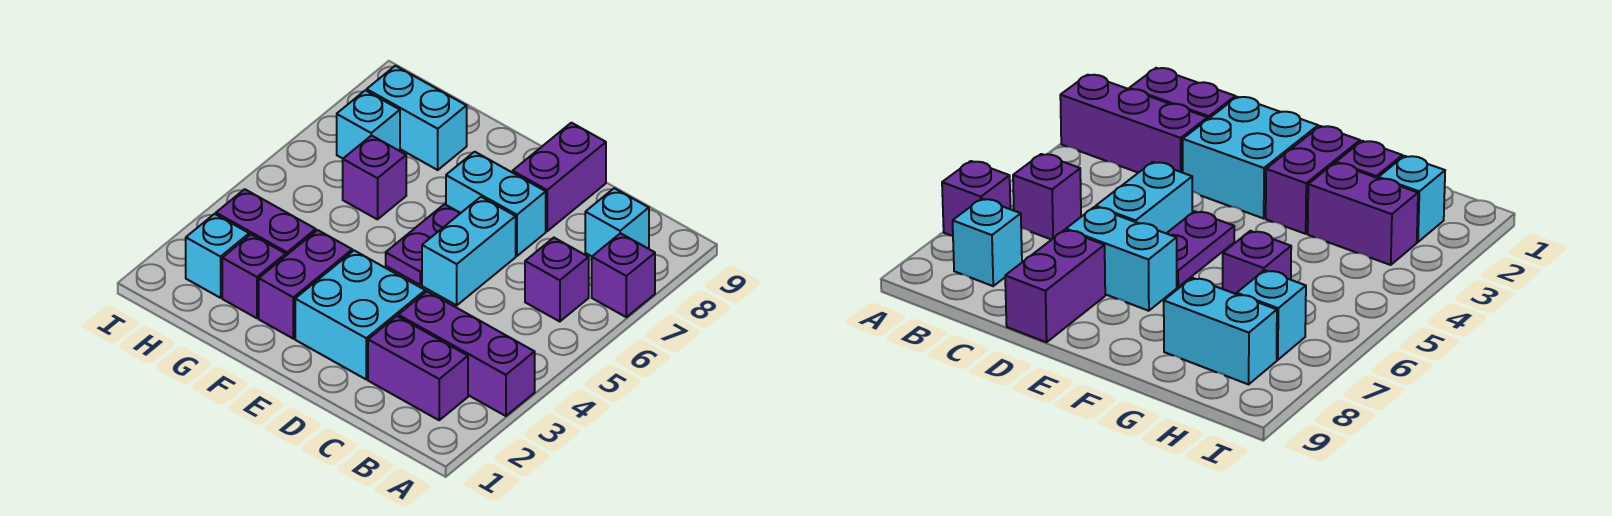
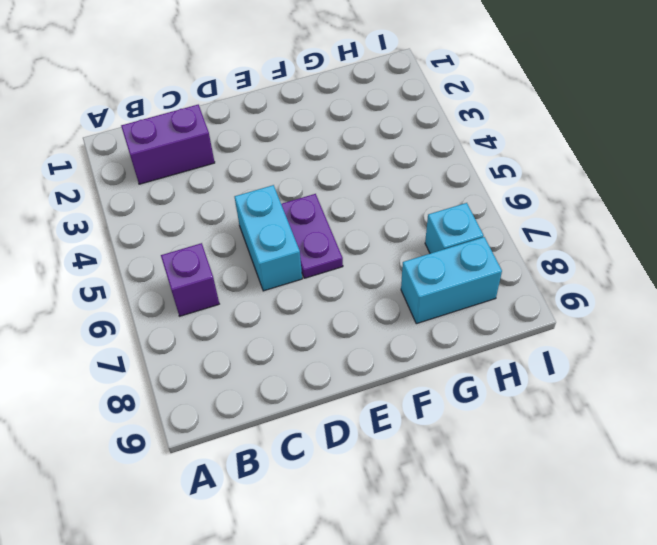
none -> purple brick A3:C3 level 1
none -> purple brick A7 level 1
none -> cyan brick B8 level 1

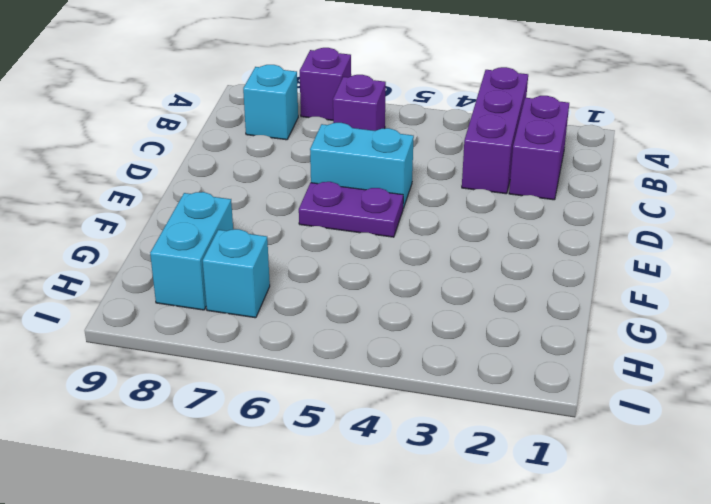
none -> cyan brick D2:E3 level 1
none -> cyan brick D7:E7 level 1
none -> purple brick D8:D9 level 1

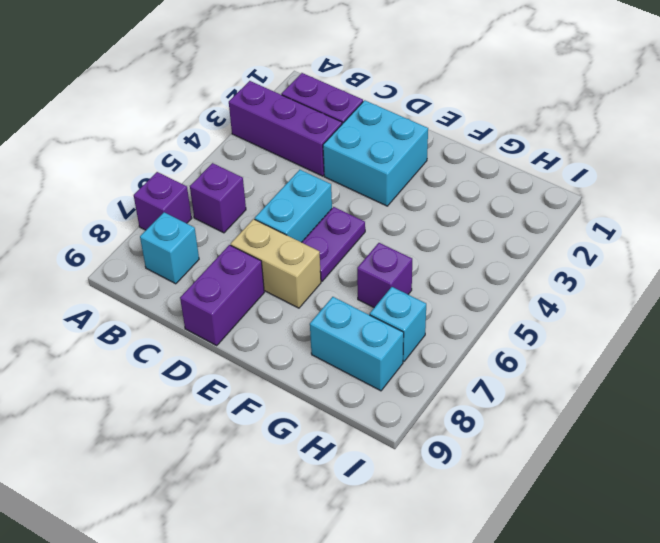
tan brick D7:E7 level 1 -> cyan brick D7:E7 level 1
none -> purple brick F2:F3 level 1
none -> purple brick G2 level 1
none -> purple brick G3:H3 level 1

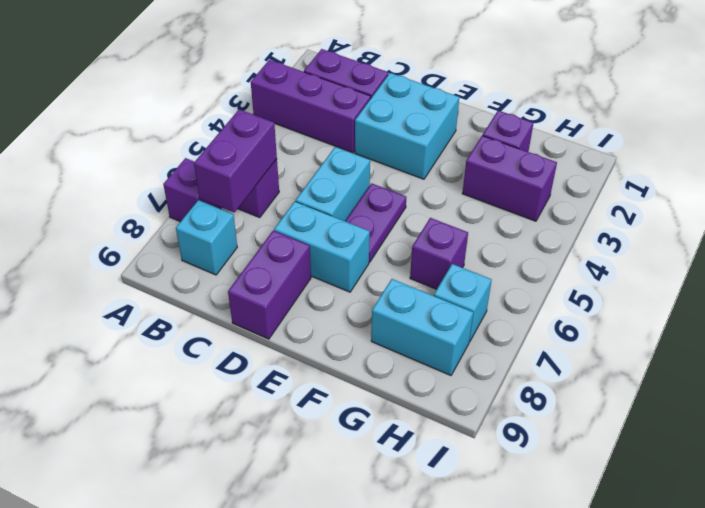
purple brick B6:B7 level 2 -> purple brick F2:F3 level 1
none -> cyan brick H2 level 1

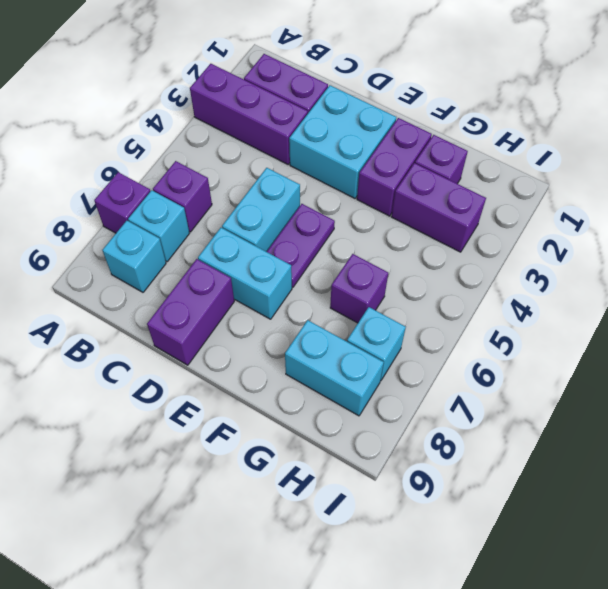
cyan brick B7 level 1 -> cyan brick H2 level 1

